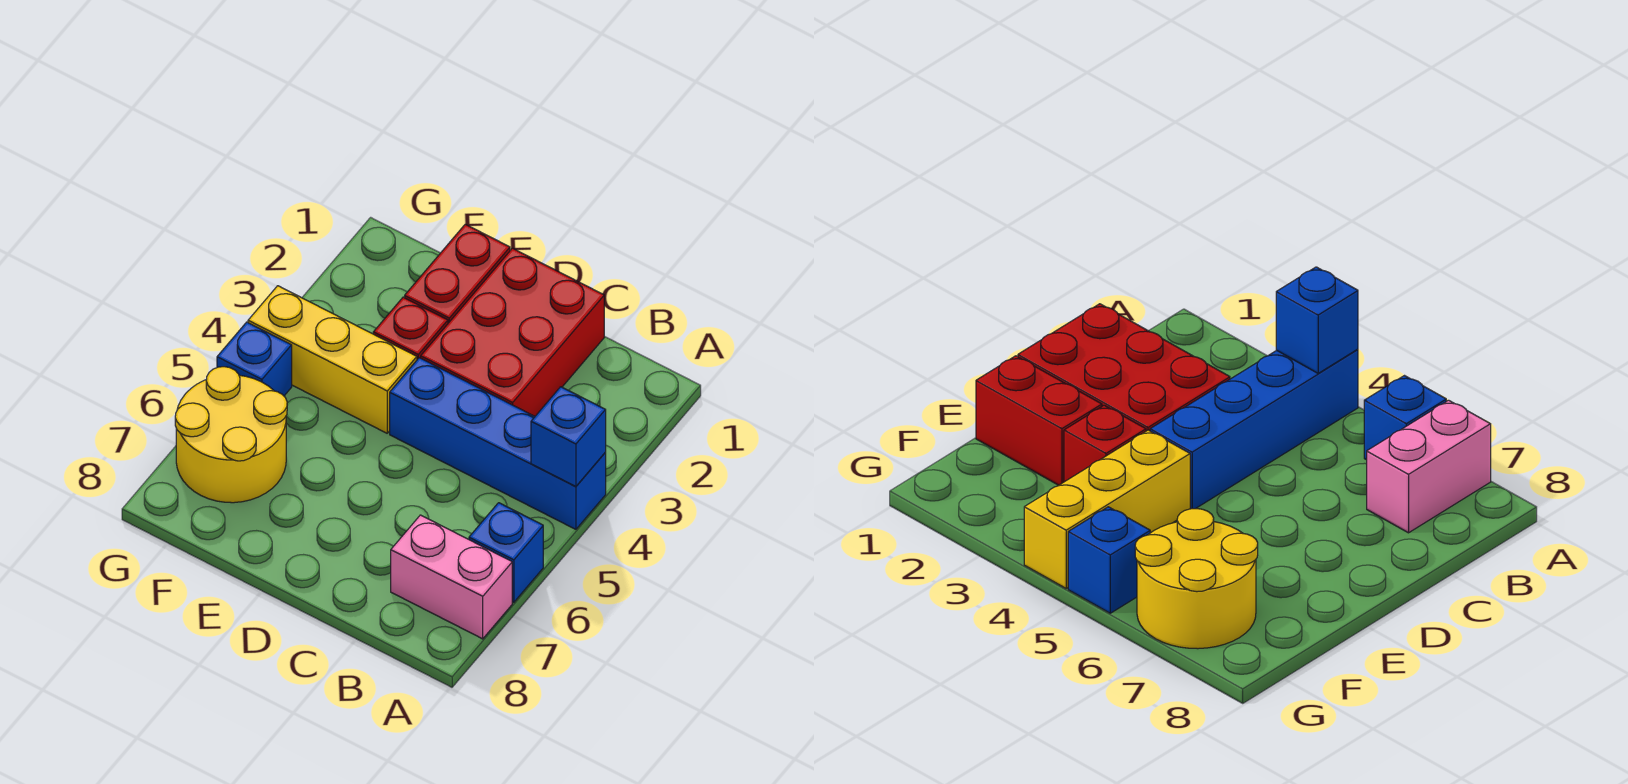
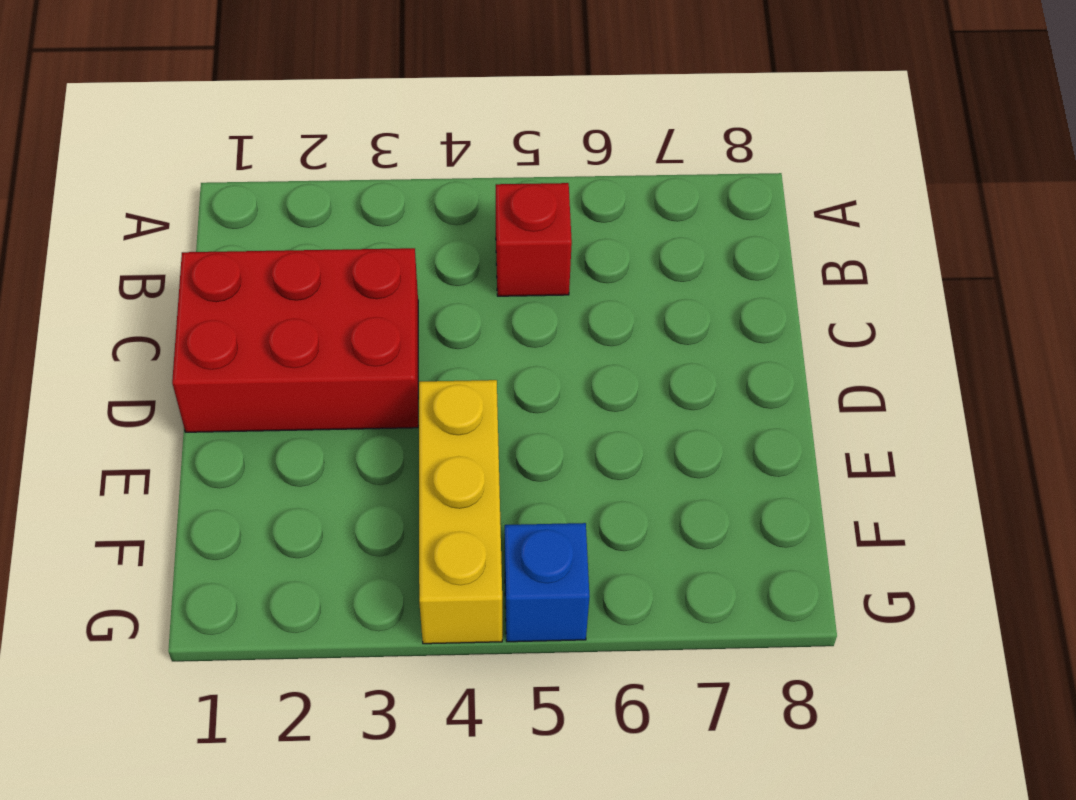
red brick B5 level 1 -> red brick E3 level 1
none -> blue brick A4:D4 level 1
none -> blue brick A6 level 1

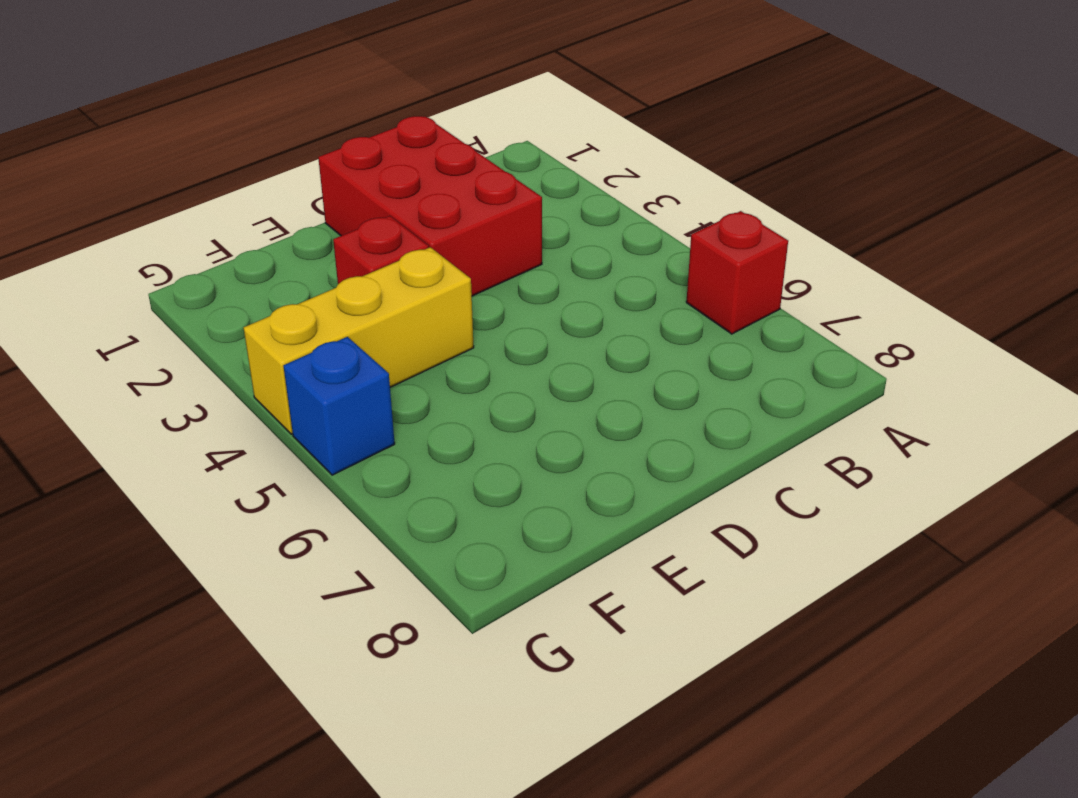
red brick A6 level 1 -> blue brick A6 level 1
none -> blue brick A4:D4 level 1
none -> pink brick A7:B7 level 1

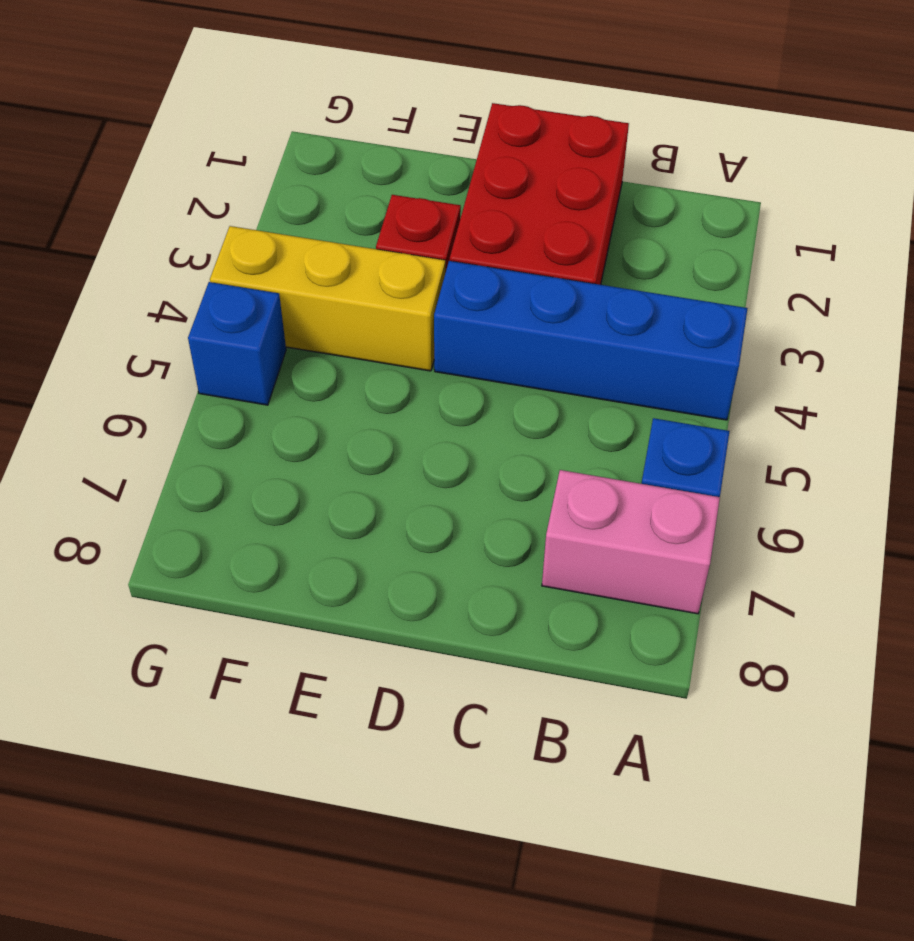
none -> red brick E1:E2 level 1
none -> yellow round brick F6:G7 level 1

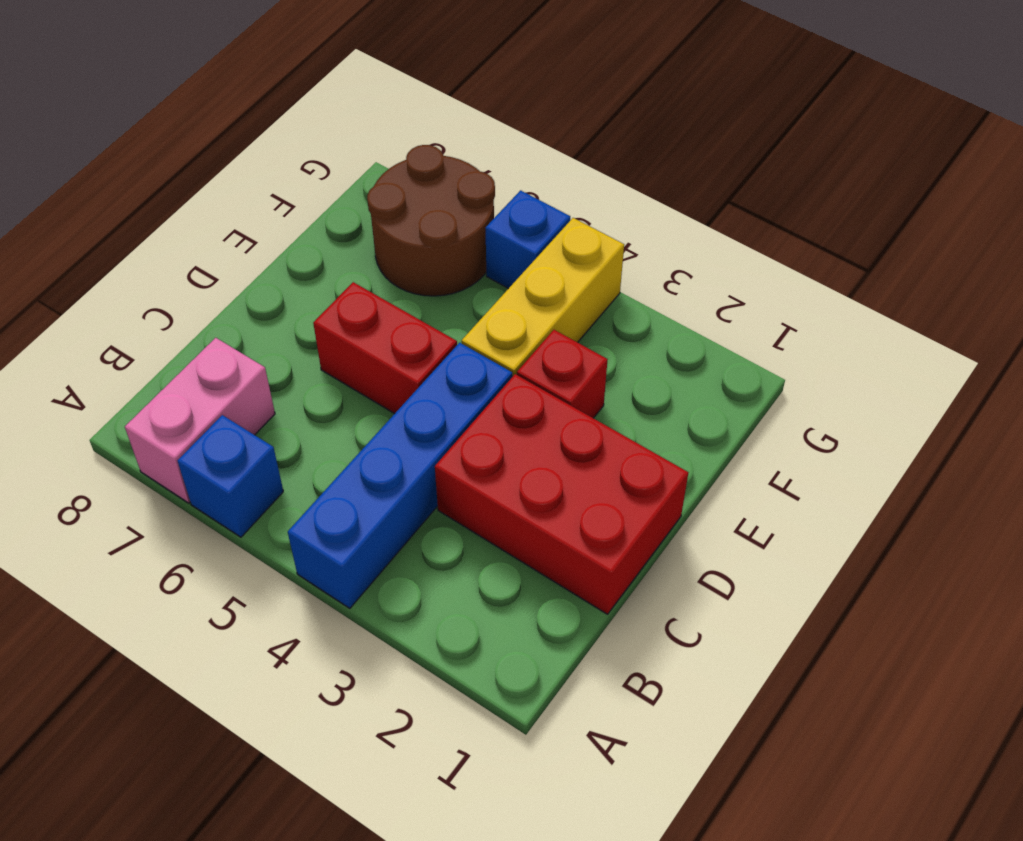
red brick D5:D6 level 1 -> red brick E1:E2 level 1
brown round brick F6:G7 level 1 -> yellow round brick F6:G7 level 1
none -> blue brick A4 level 2

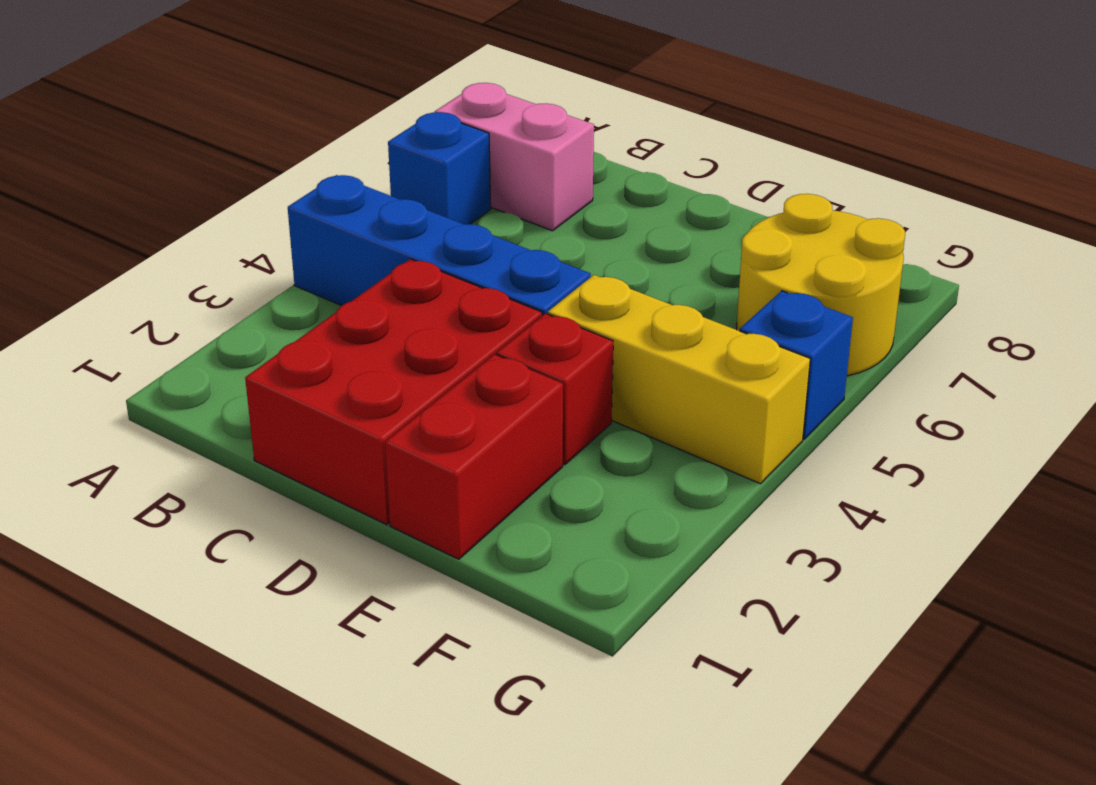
none -> blue brick A4 level 2

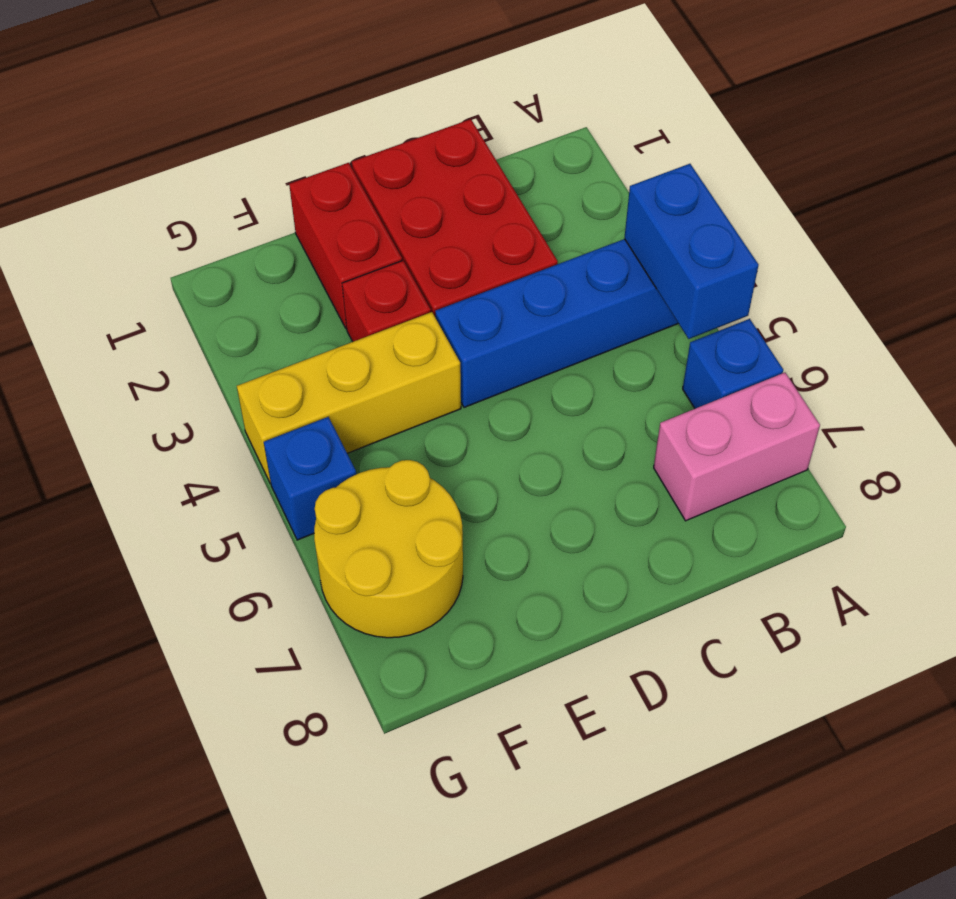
blue brick A4:A5 level 2 -> blue brick A4 level 2

